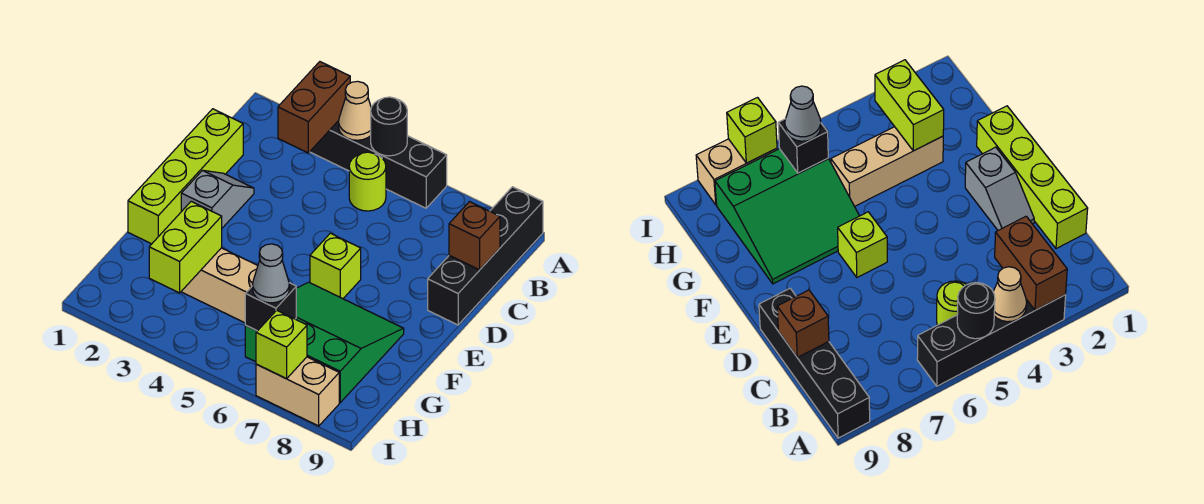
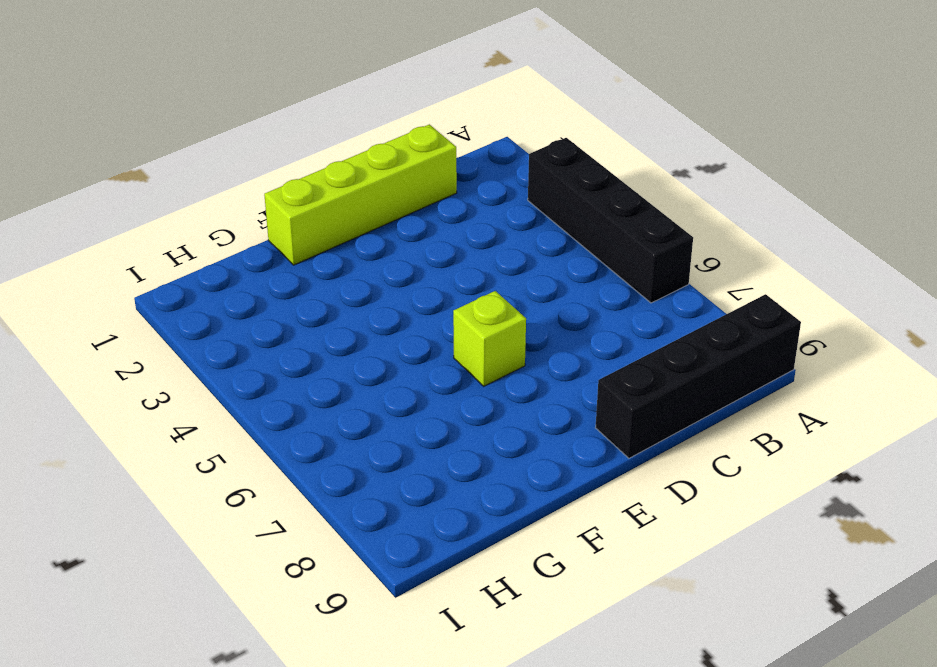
none -> lime round brick B5 level 1
none -> grey slope D2:E2 level 1 top E
none -> green slope F6:H8 level 1 top H

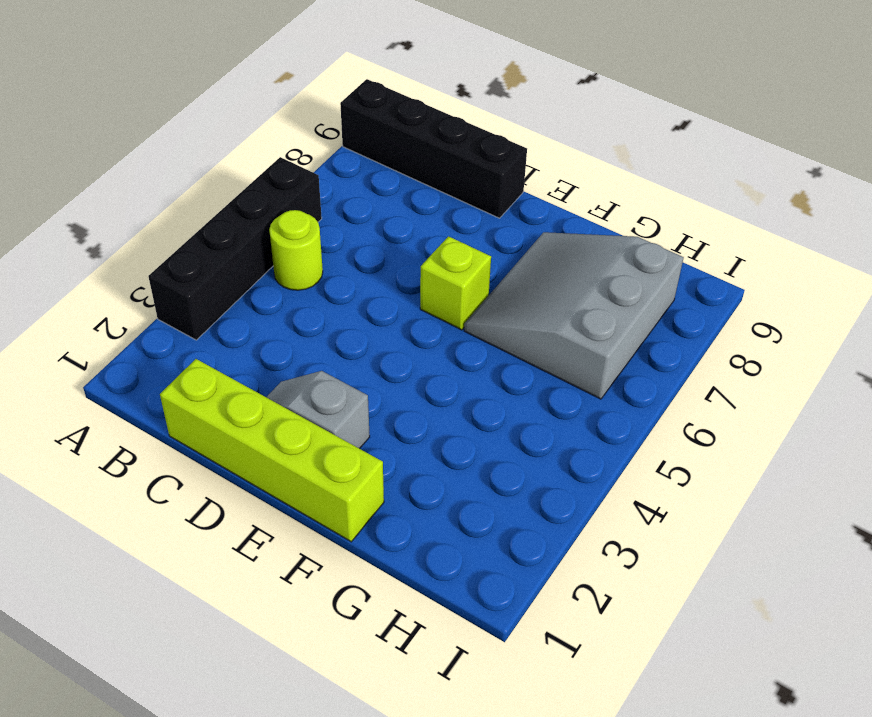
grey slope F6:H8 level 1 top H -> green slope F6:H8 level 1 top H
none -> tan brick G3:G5 level 1
none -> tan brick I7:I8 level 1
none -> brown brick A3:B3 level 2

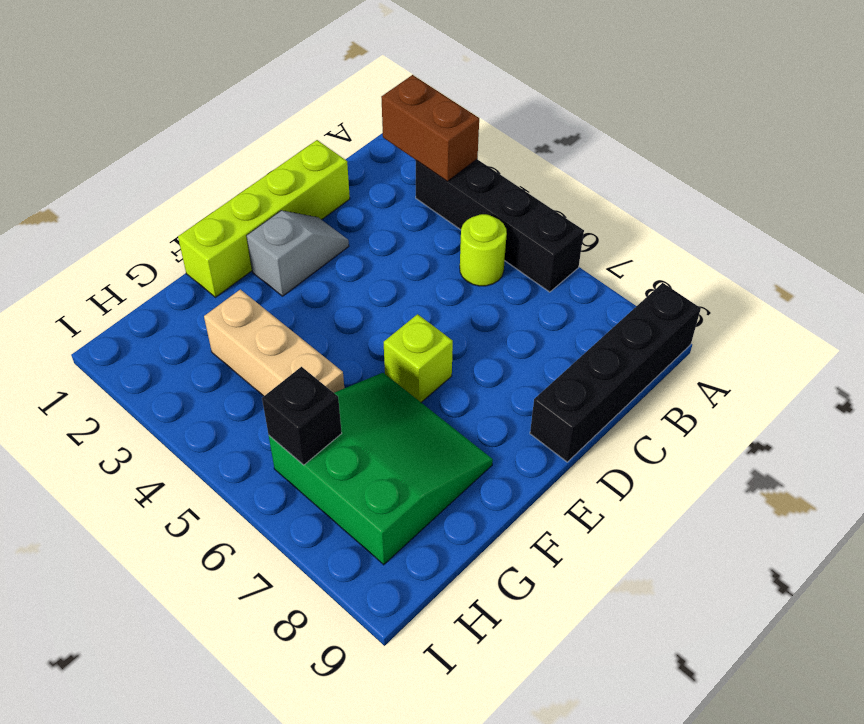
brown brick A2:A3 level 2 -> brown brick A3:B3 level 2
none -> tan brick I7:I8 level 1
none -> tan cone A4 level 2
none -> black round brick A5 level 2

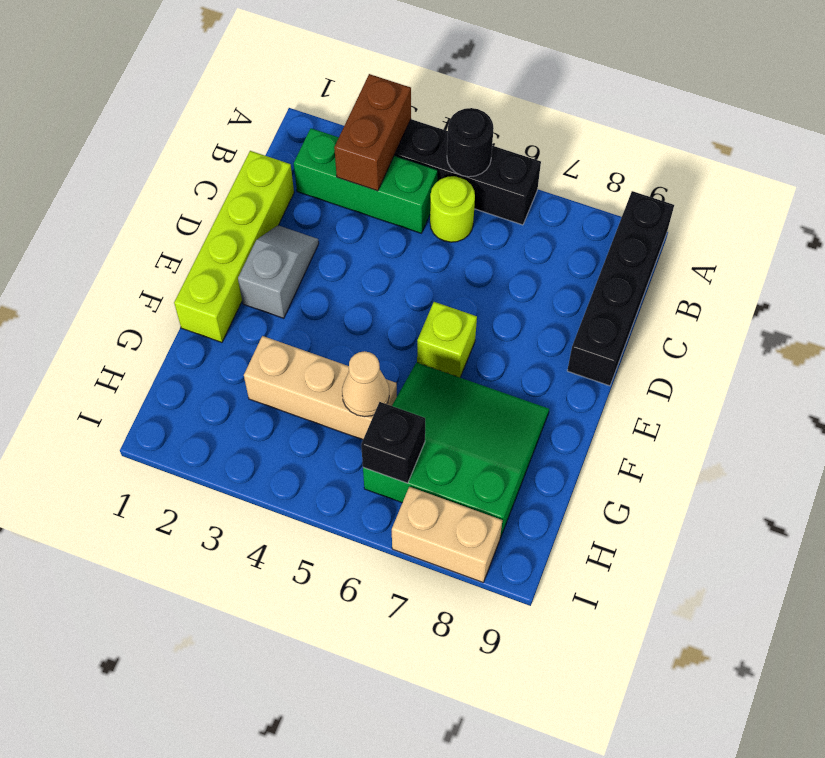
green brick B2:B4 level 1 -> none
tan cone G5 level 2 -> tan cone A4 level 2
none -> brown brick C9 level 2
none -> lime brick G3:H3 level 2
none -> lime brick I7 level 2

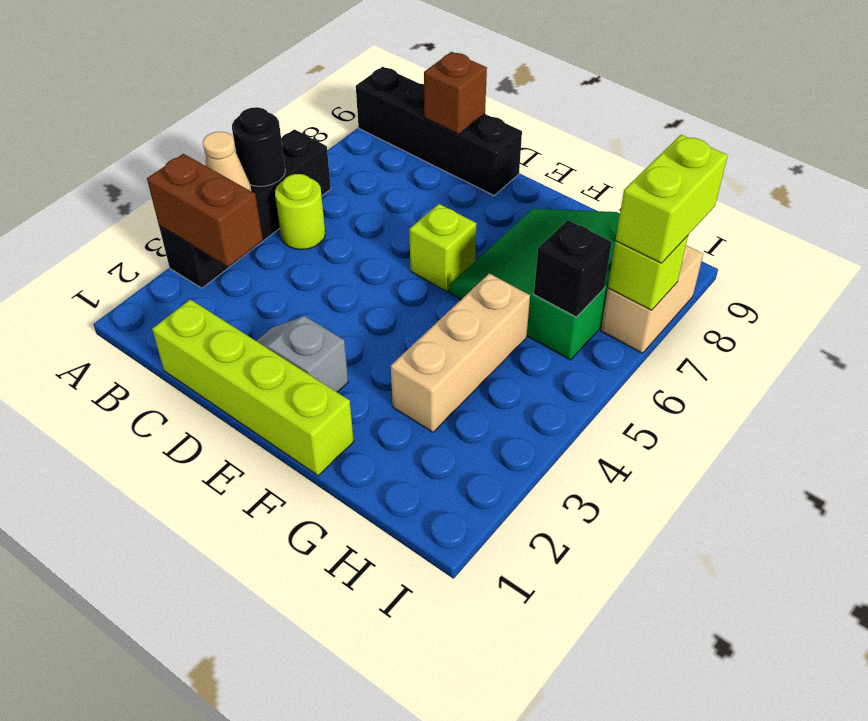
lime brick I7:I8 level 3 -> lime brick G3:H3 level 2
none -> grey cone H6 level 3

